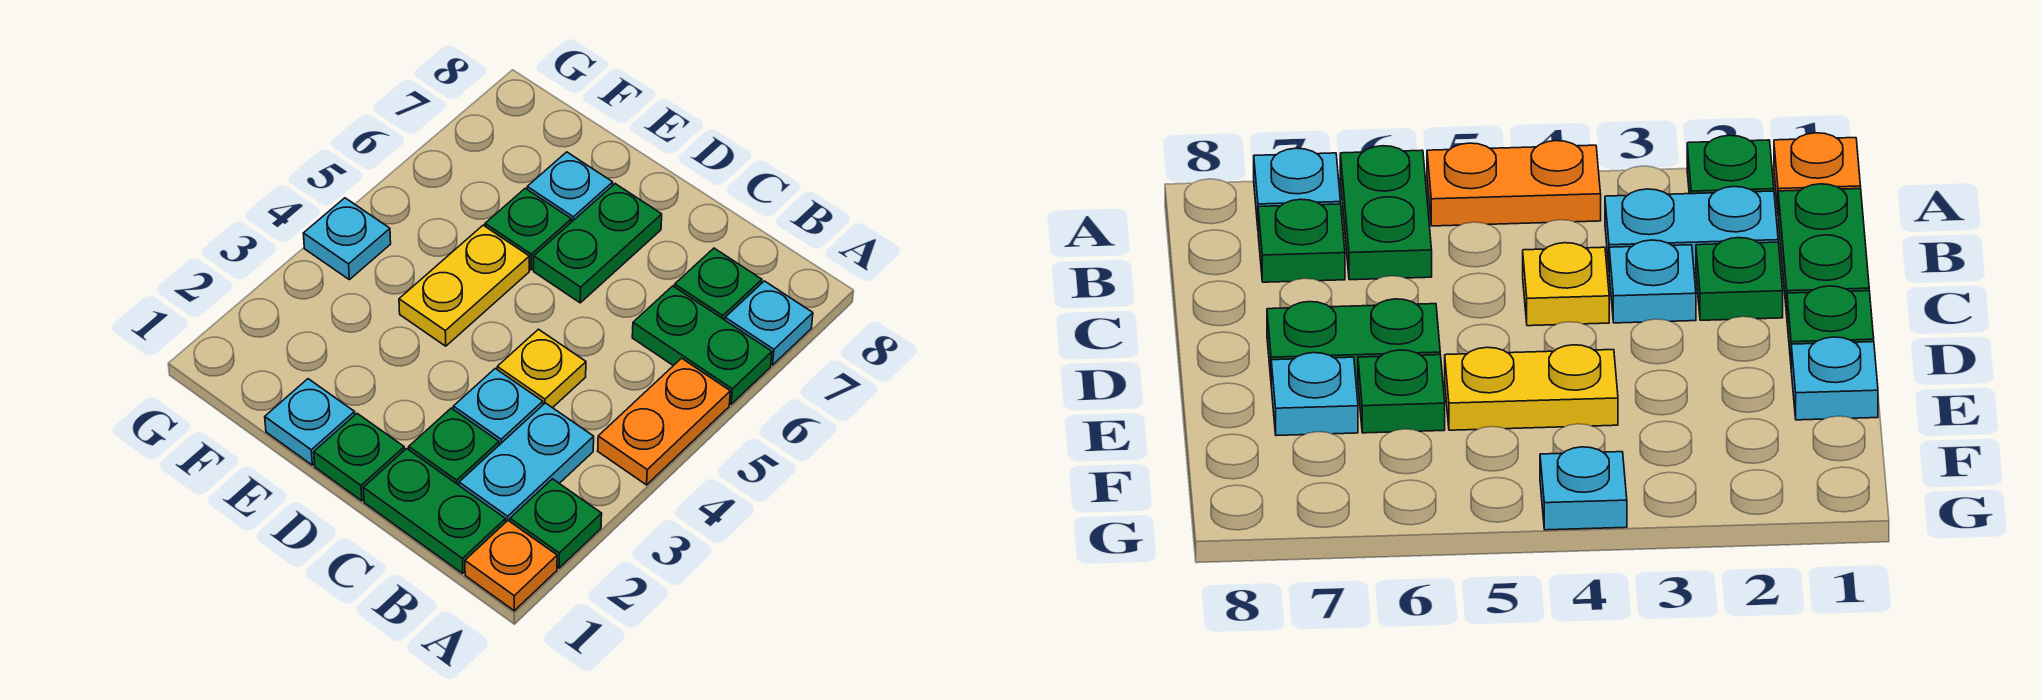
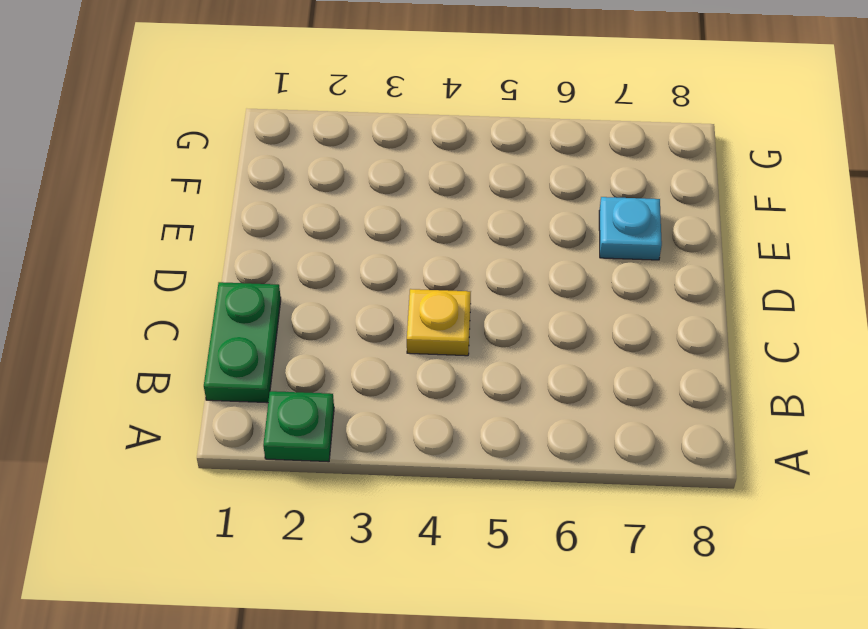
none -> orange plate A1 level 1
none -> orange plate A4:A5 level 1
none -> green plate A6:B6 level 1

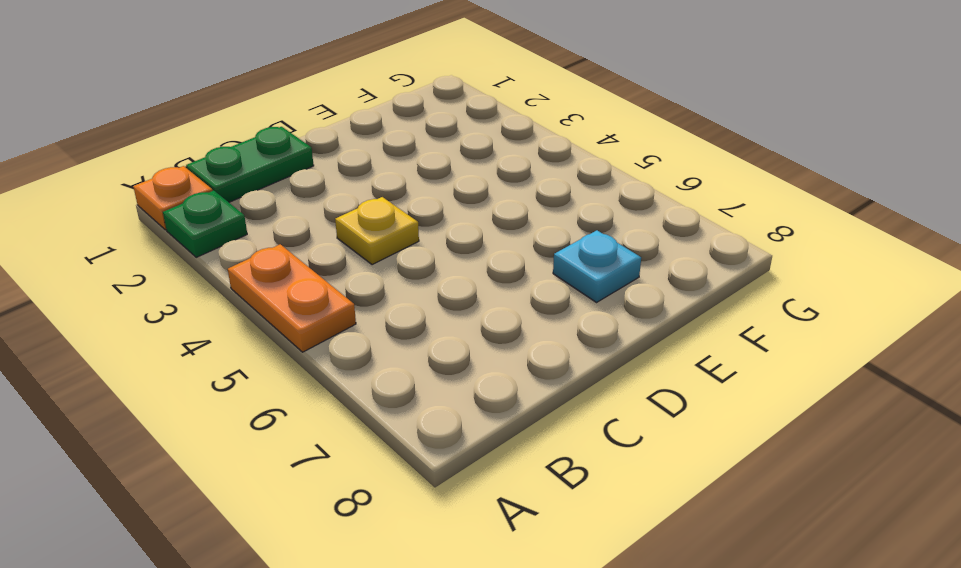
none -> green plate A6:B6 level 1
none -> cyan plate A7 level 1
none -> cyan plate B2:B3 level 1

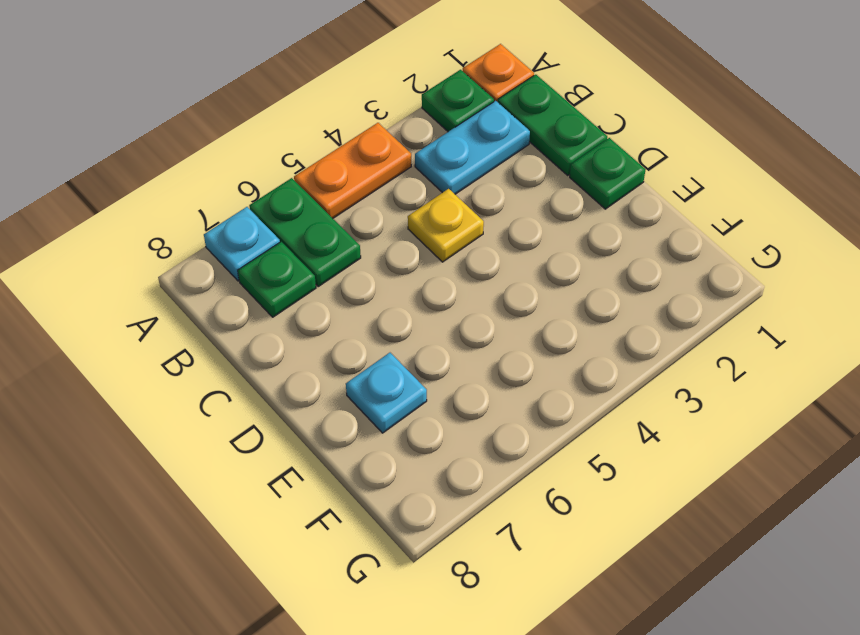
none -> green plate C2 level 1
none -> cyan plate C3 level 1
none -> green plate D6:D7 level 1

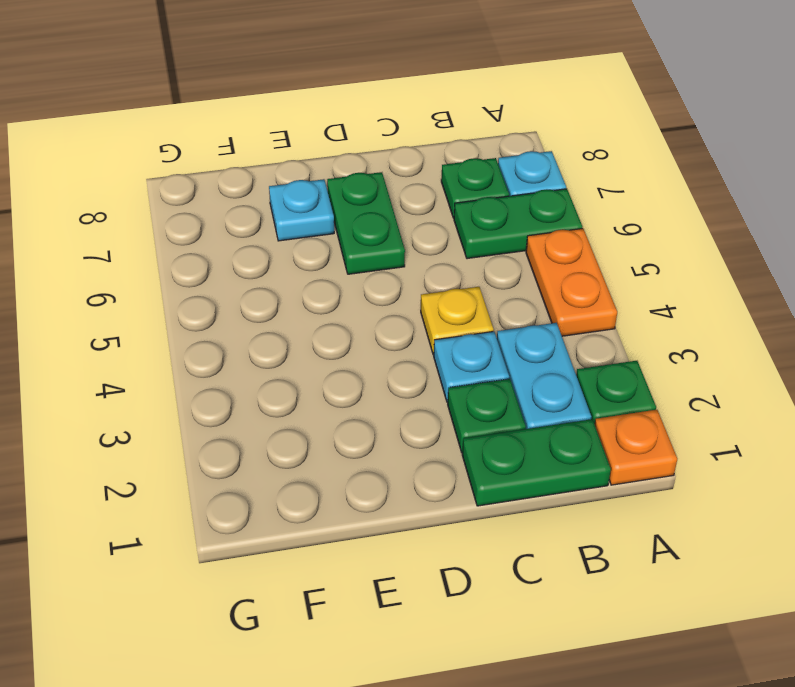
none -> green plate D1 level 1
none -> cyan plate E1 level 1
none -> yellow plate E4:E5 level 1

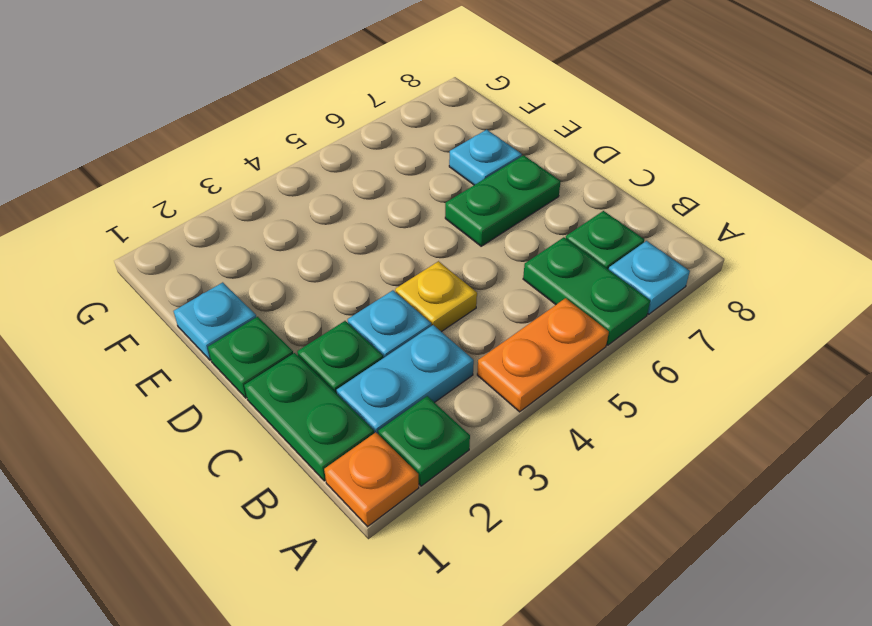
none -> yellow plate E4:E5 level 1
none -> green plate E6 level 1
none -> cyan plate G4 level 1

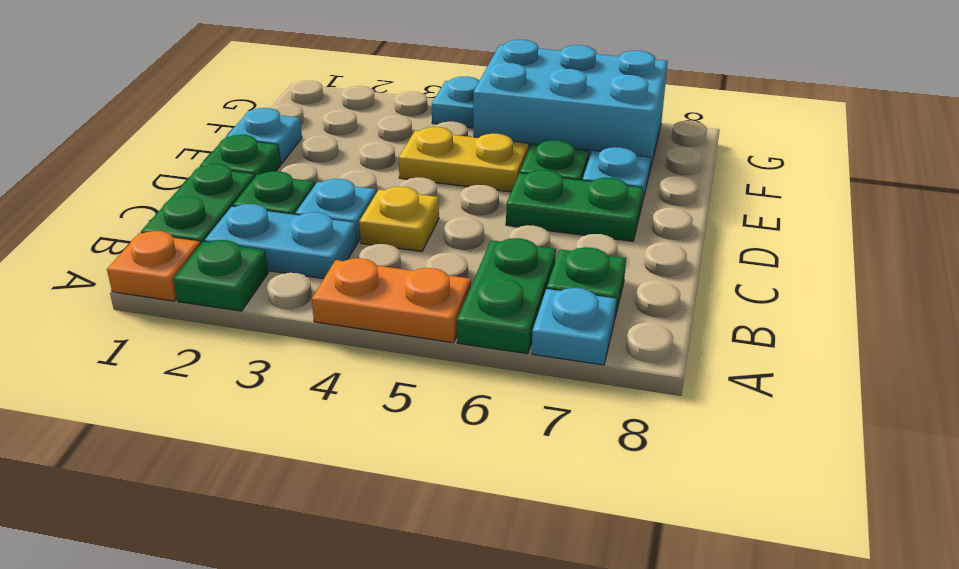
cyan brick F5:G7 level 1 -> none

